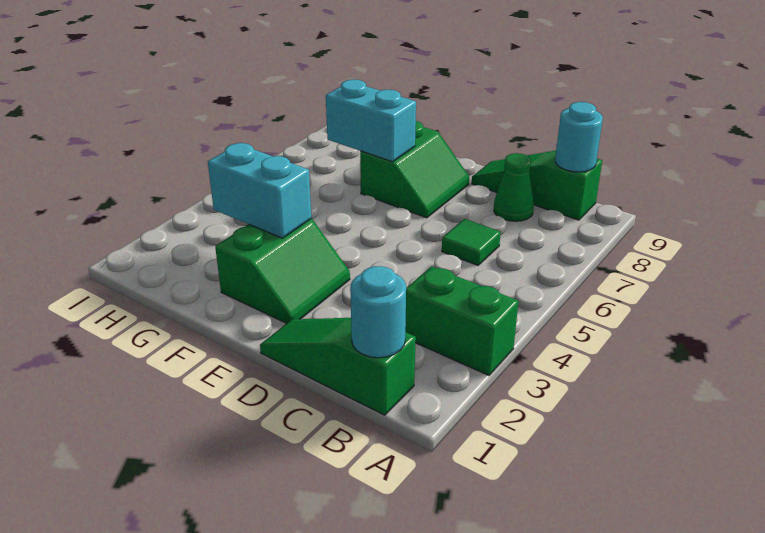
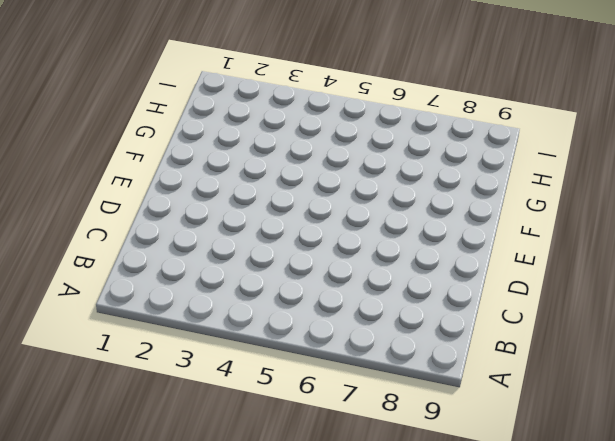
none -> green brick A3:B3 level 1
none -> green slope B1:D1 level 1 top B

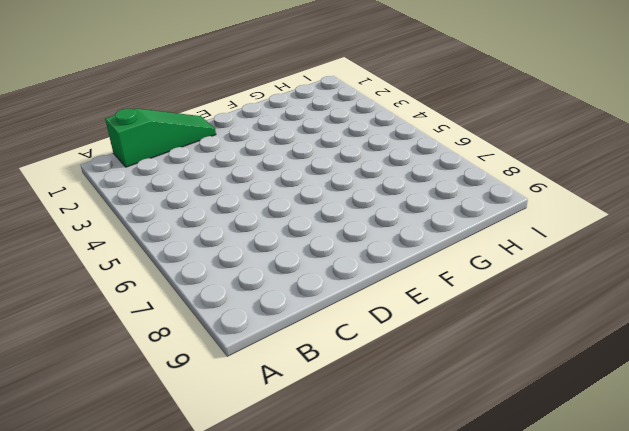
none -> green brick A3:B3 level 1
none -> green slope B9:D9 level 1 top B

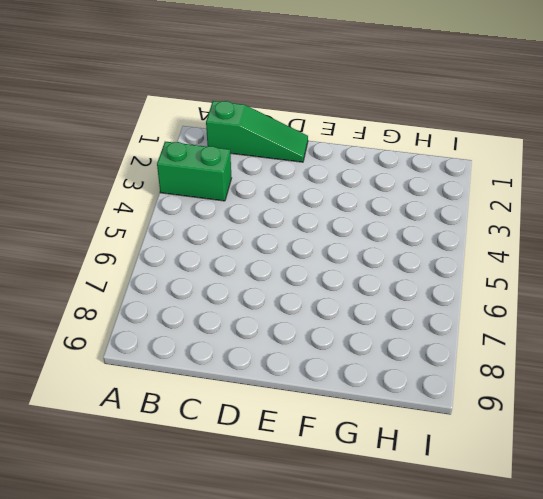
none -> green slope B9:D9 level 1 top B
none -> green tile C6 level 1

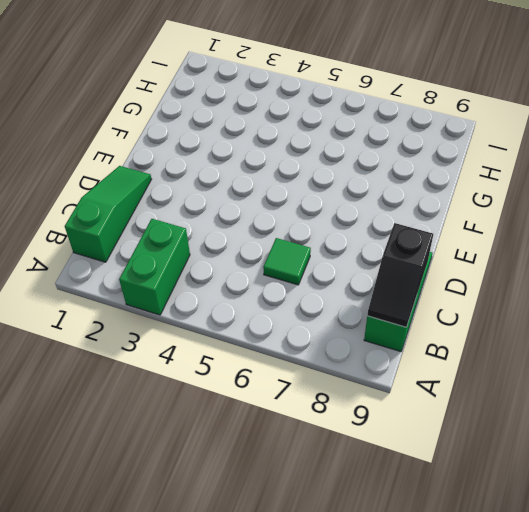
black slope B9:C9 level 2 top C -> cyan round brick B9 level 2
none -> green cone C8 level 1
none -> green slope E2:F3 level 1 top F

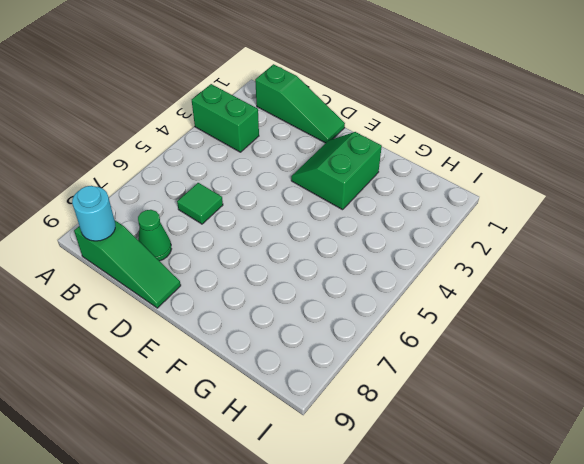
none -> green slope E7:F8 level 1 top F
none -> cyan round brick B1 level 2

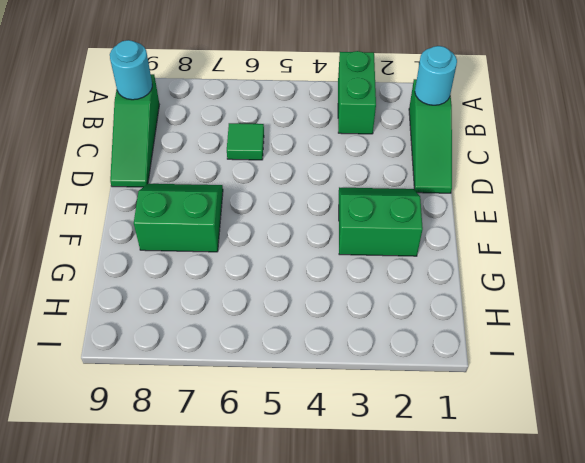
none -> green cone C8 level 1
none -> cyan brick F3:G3 level 2

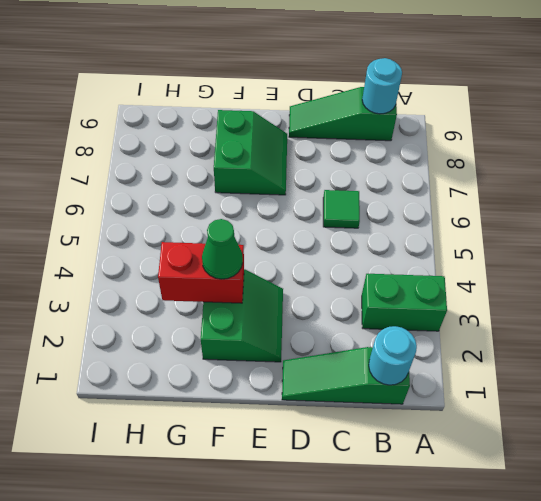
red brick F3:G3 level 2 -> cyan brick F3:G3 level 2
green cone F3 level 3 -> green cone C8 level 1
none -> cyan brick F7:G7 level 2

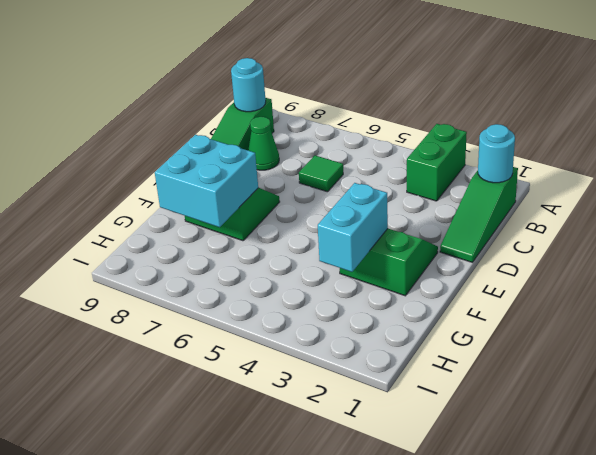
cyan brick F7:G8 level 2 -> cyan brick F7:G7 level 2

